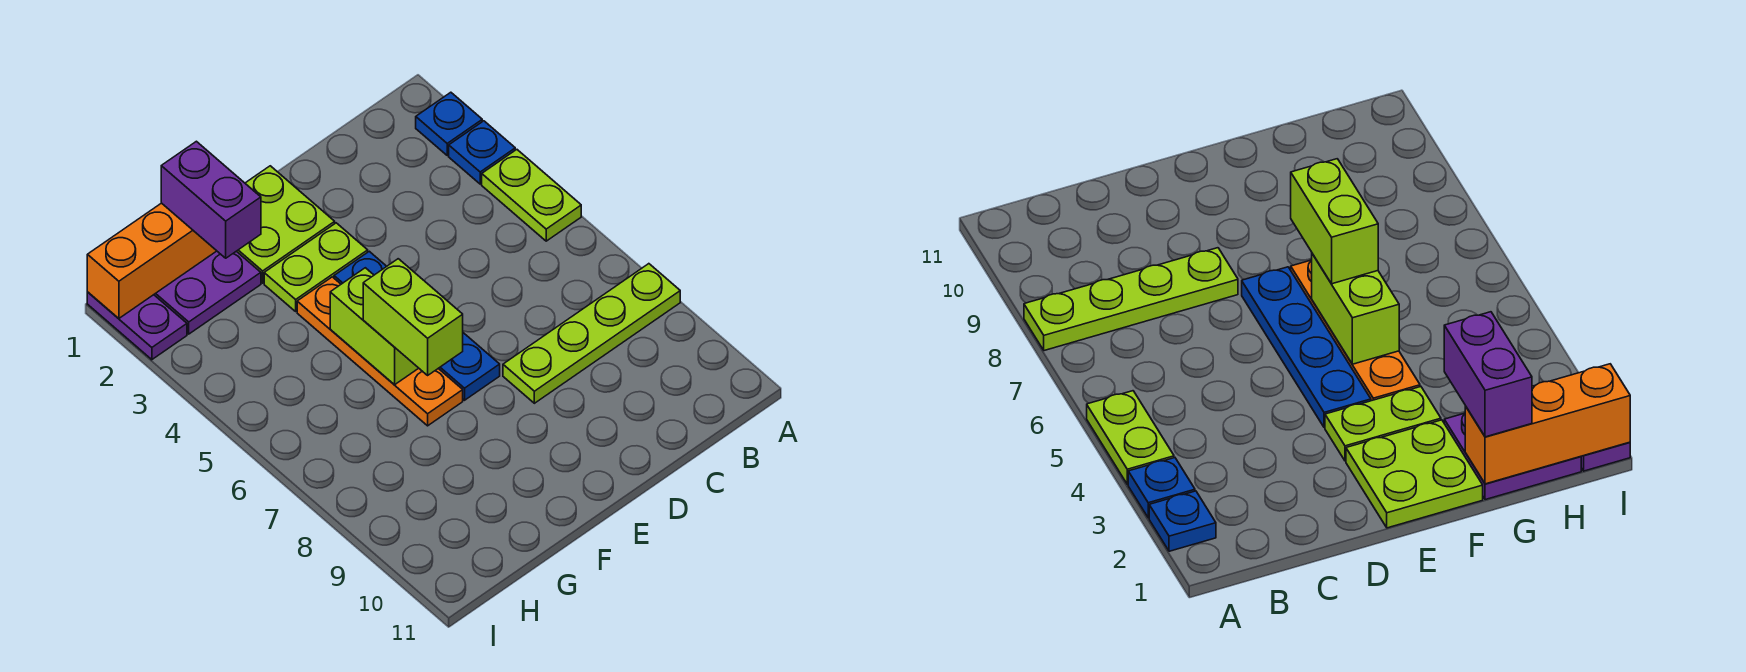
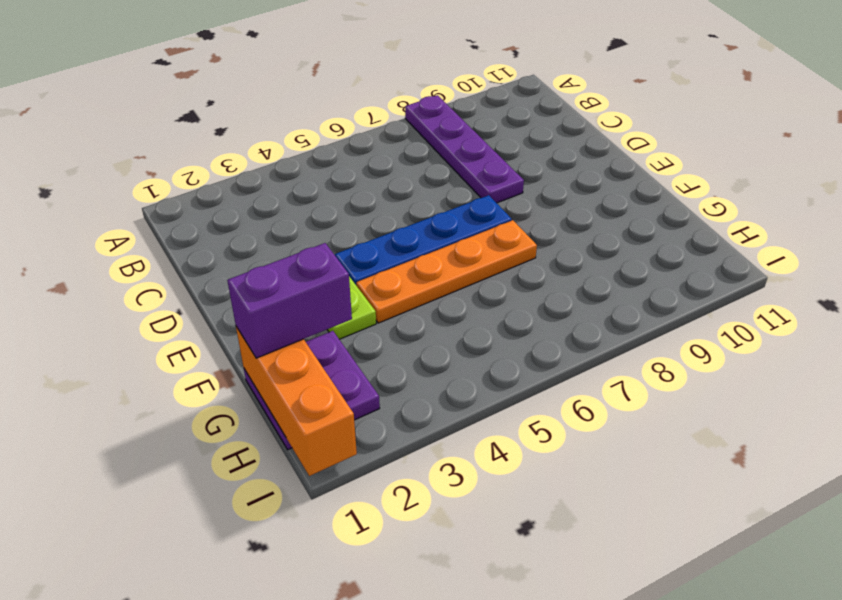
purple plate A8:D8 level 1 -> lime plate A8:D8 level 1
none -> blue plate A2 level 1
none -> blue plate A3 level 1
none -> lime plate A4:A5 level 1

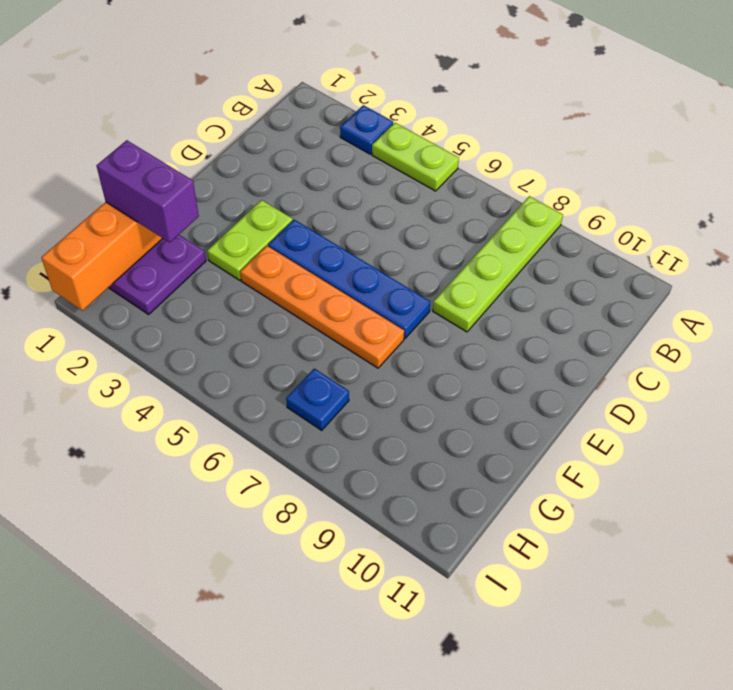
blue plate H7 level 1 -> blue plate A2 level 1
none -> lime plate E1:F2 level 1
none -> purple plate I1:I2 level 1
none -> lime brick F5:F6 level 2

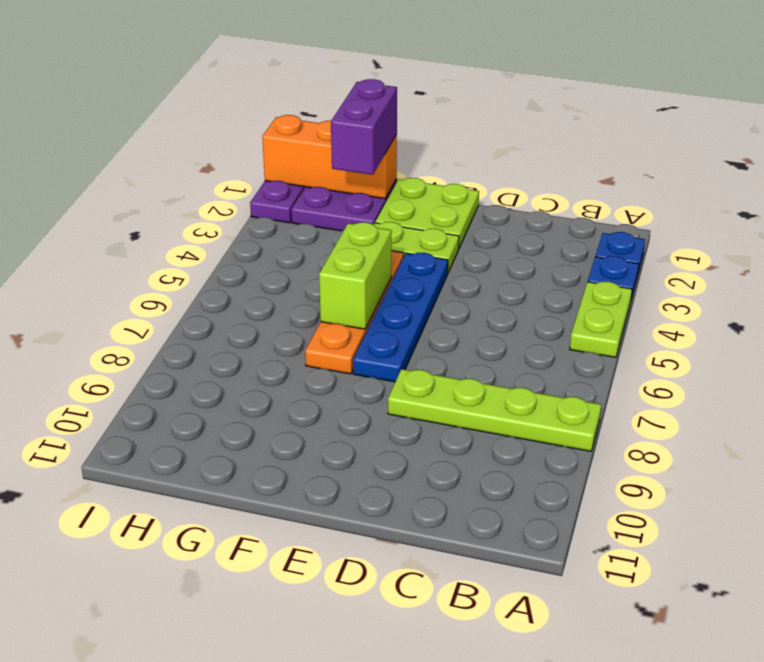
none -> lime brick F6:F7 level 3

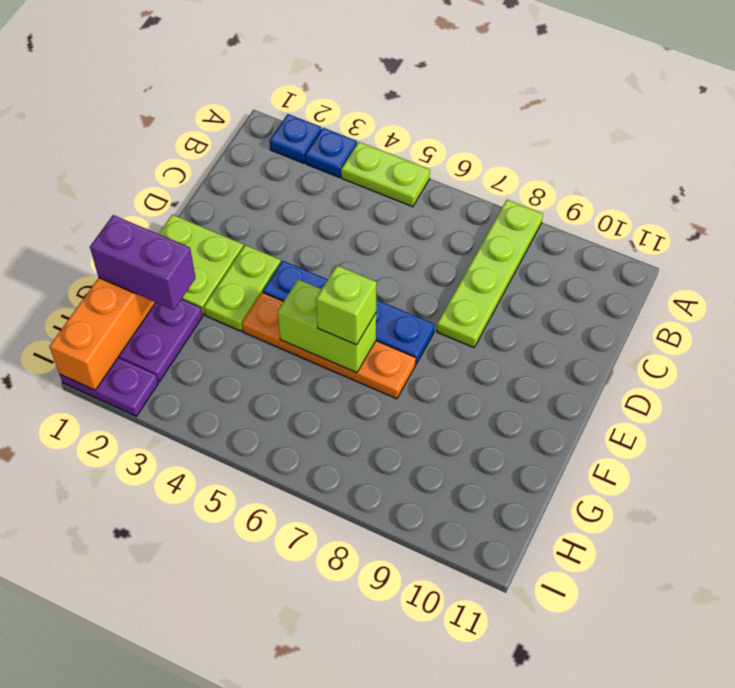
lime brick F6 level 3 -> lime brick F6:F7 level 3

